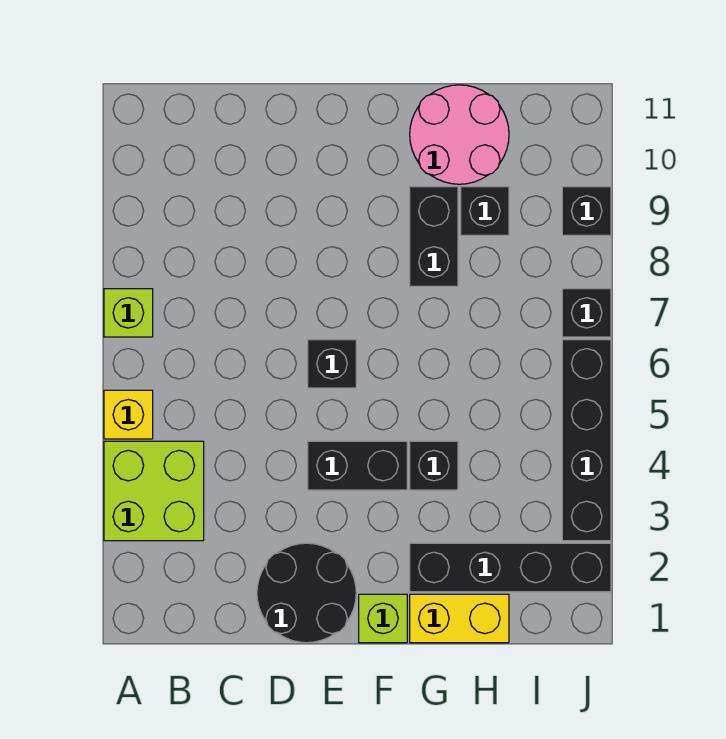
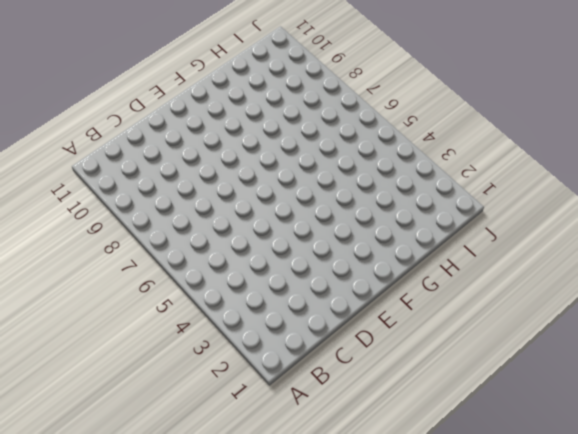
none -> lime brick A3:B4 level 1
none -> yellow brick A5 level 1
none -> lime brick A7 level 1

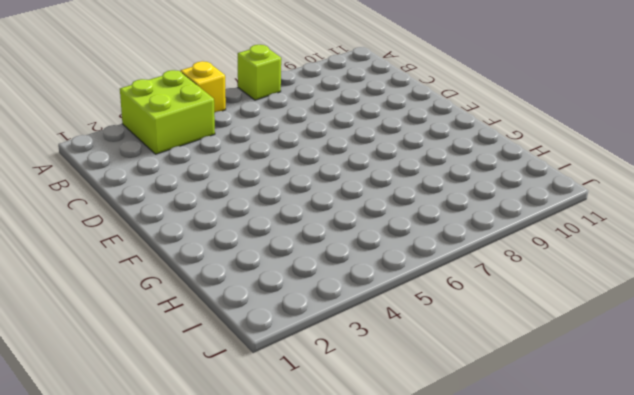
none -> black round brick D1:E2 level 1
none -> black brick E4:F4 level 1
none -> black brick E6 level 1

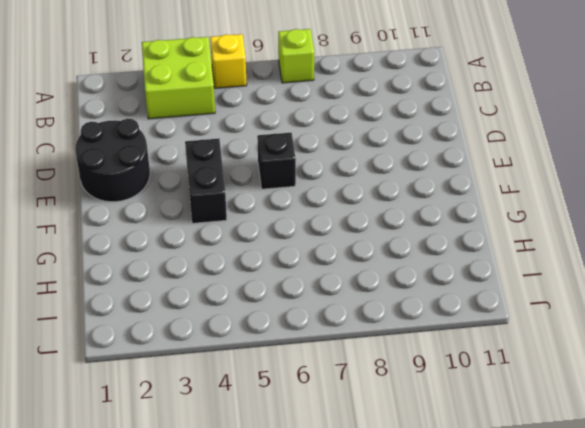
none -> lime brick F1 level 1
none -> yellow brick G1:H1 level 1
none -> black brick G2:J2 level 1

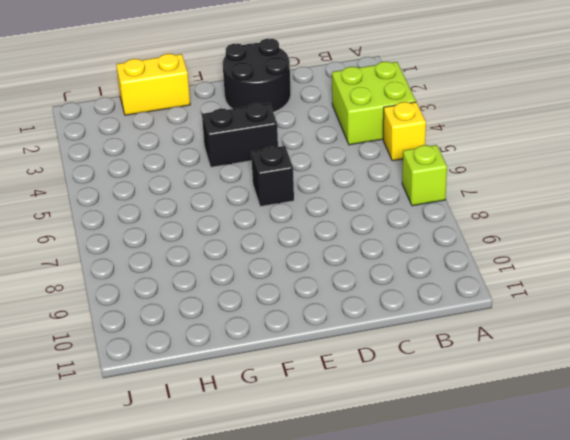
none -> lime brick F1 level 1
none -> black brick G2:J2 level 1
none -> black brick G4 level 1

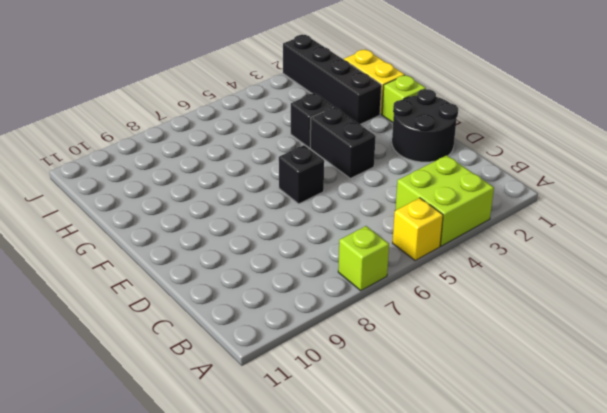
none -> black brick G8:G9 level 1
none -> pink round brick G10:H11 level 1
none -> black brick H9 level 1

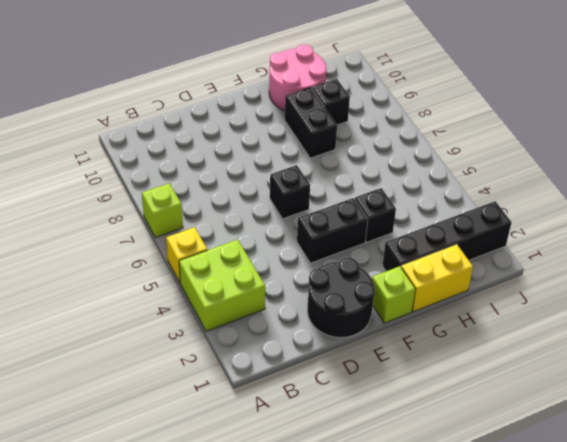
none -> black brick J3:J6 level 1
none -> black brick J7 level 1
none -> black brick J9 level 1

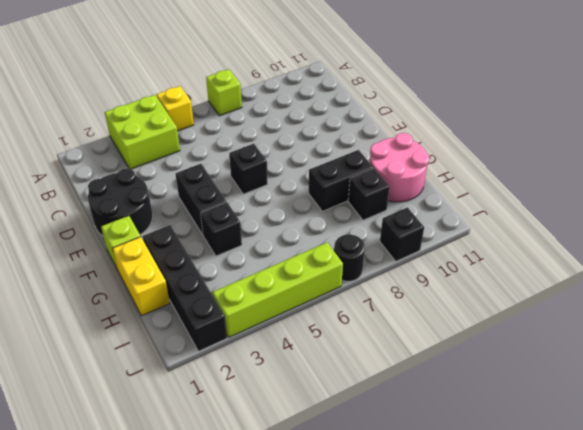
lime brick J3:J6 level 1 -> black brick J3:J6 level 1
black round brick J7 level 1 -> black brick J7 level 1

